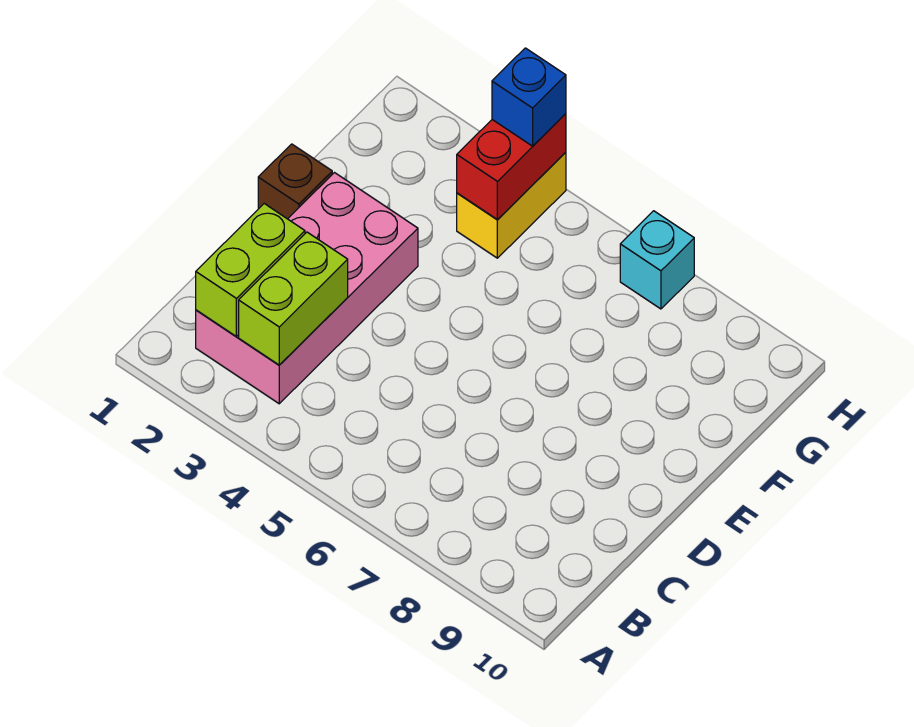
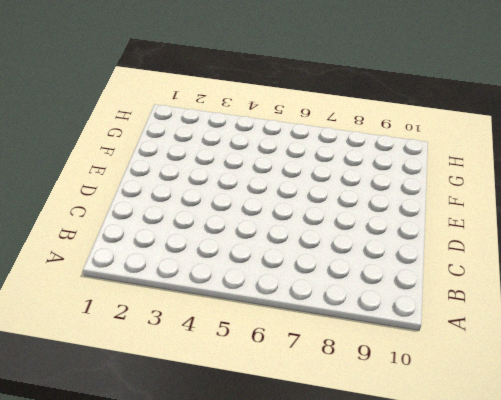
none -> pink brick B2:E3 level 1
none -> brown brick E1 level 1

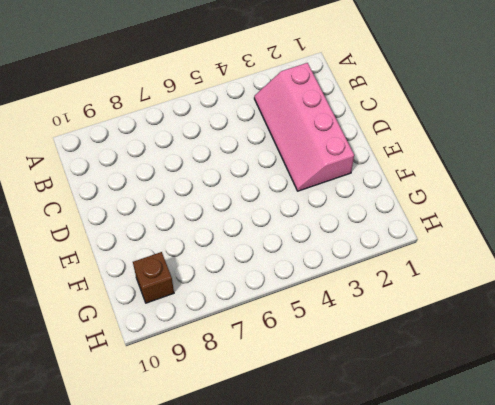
pink slope B2:E3 level 1 top 2 -> pink brick B2:E3 level 1
brown brick G9 level 1 -> brown brick E1 level 1
none -> yellow brick G4:H4 level 1
none -> cyan brick H7 level 1

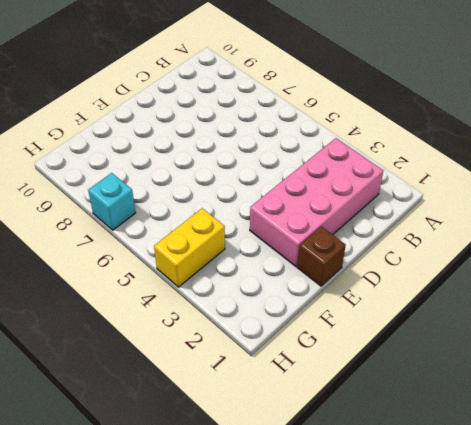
none -> lime brick B2:C2 level 2
none -> lime brick B3:C3 level 2

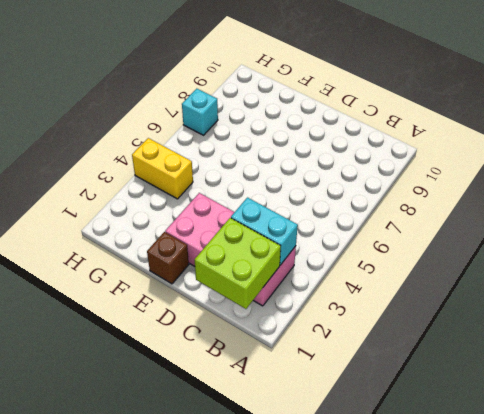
lime brick B1:C2 level 2 -> lime brick B2:C2 level 2
cyan brick B3:C3 level 2 -> lime brick B3:C3 level 2
none -> red brick G4:H4 level 2
none -> blue brick H4 level 3

